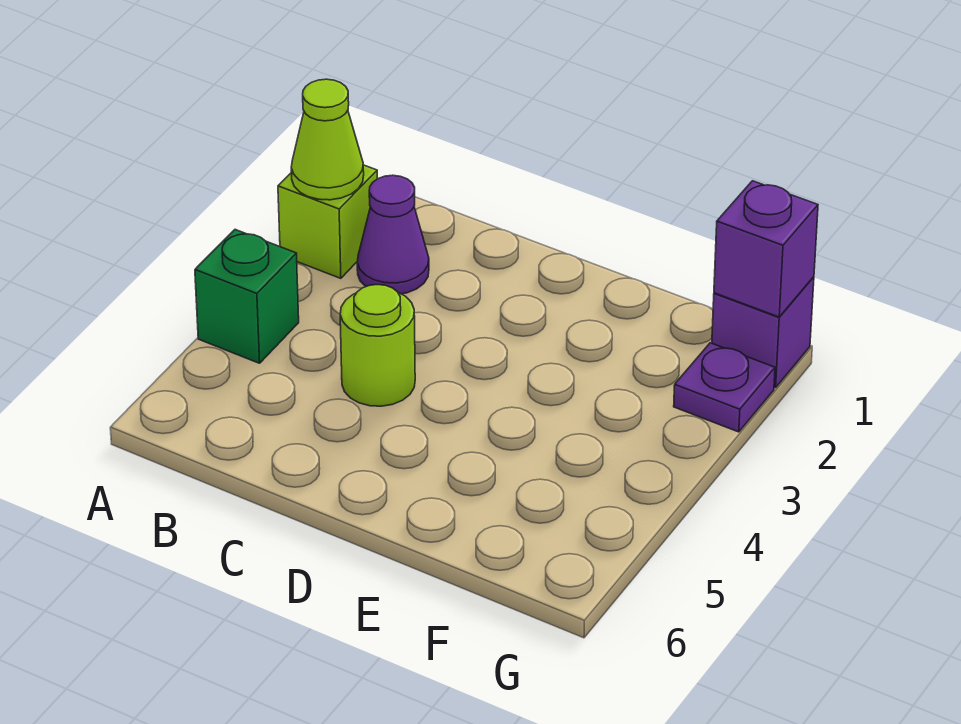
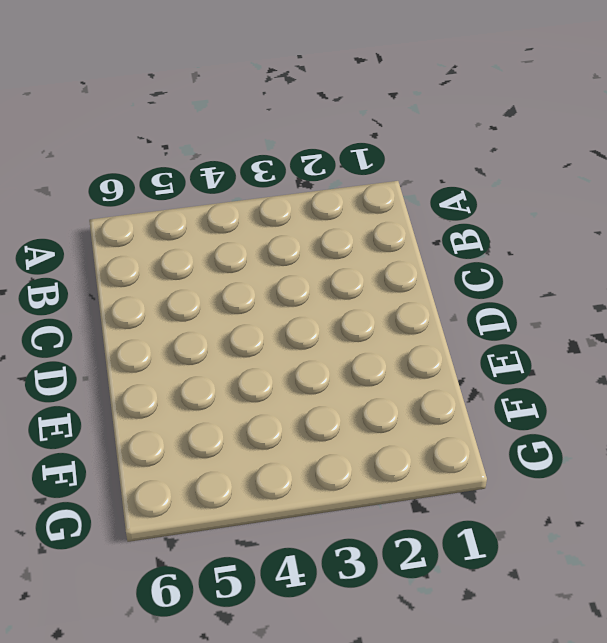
none -> lime brick A2 level 1
none -> green brick A4 level 1

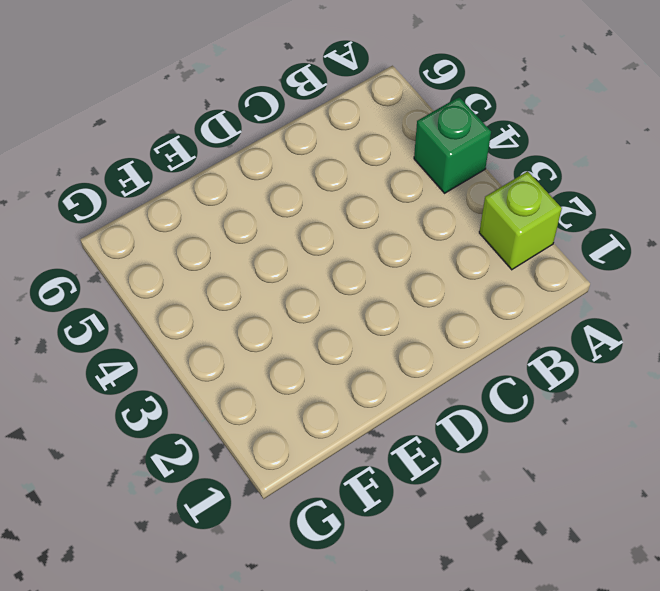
none -> purple cone B2 level 1
none -> lime round brick C4 level 1

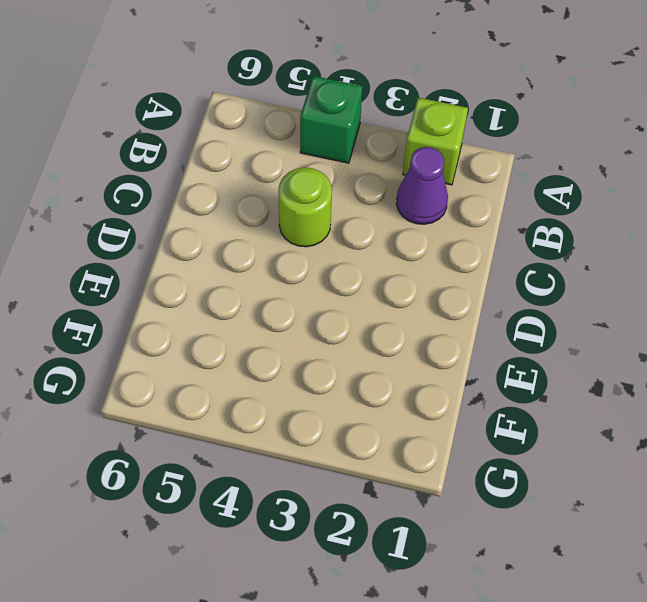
none -> purple brick G1 level 1
none -> purple plate G2 level 1

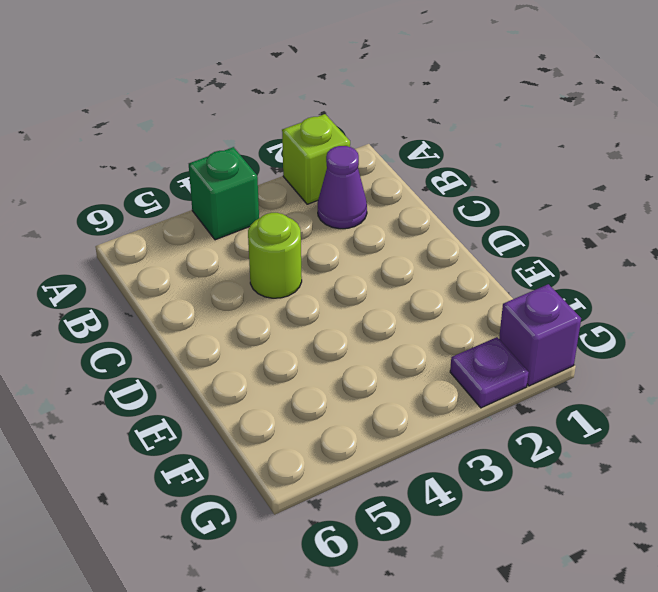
none -> lime cone A2 level 2
none -> purple brick G1 level 2

